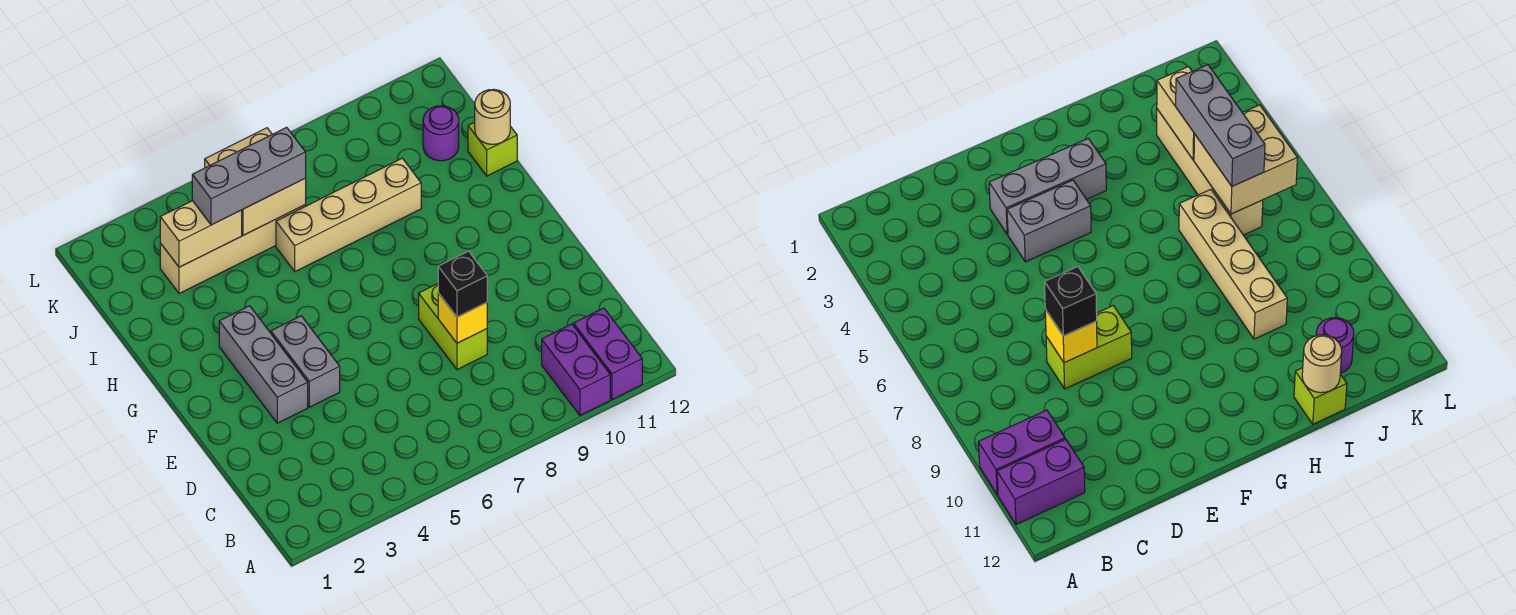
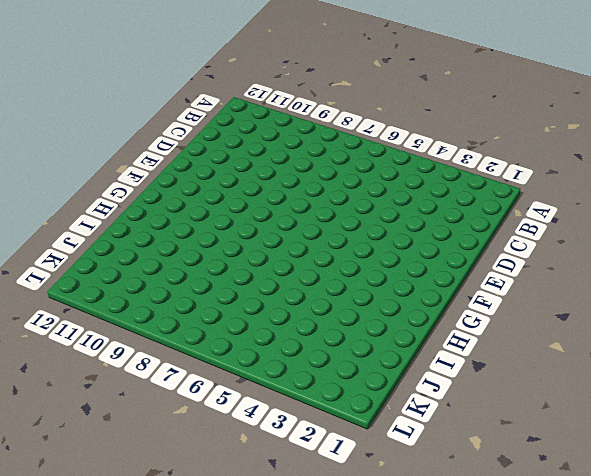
none -> purple brick A10:B10 level 1
none -> purple brick A11:B11 level 1
none -> lime brick D8:E8 level 1

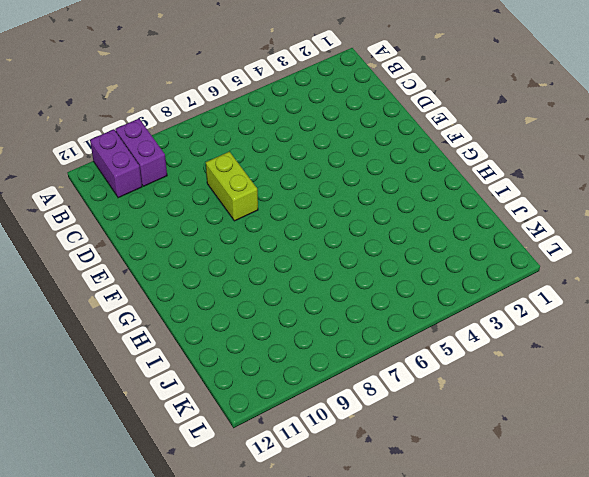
none -> grey brick E3:G3 level 1
none -> grey brick E4:F4 level 1
none -> tan brick I6:I9 level 1

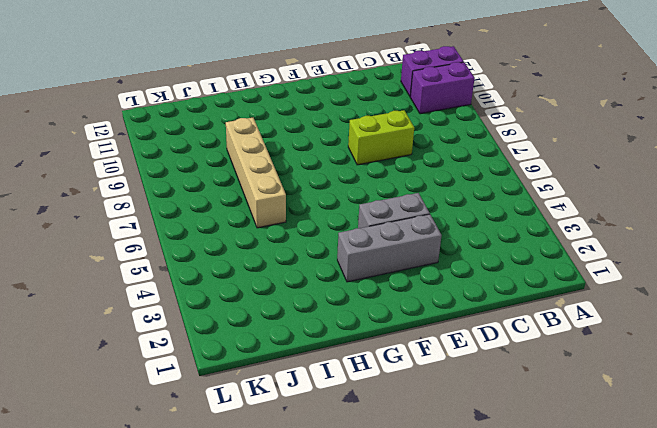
none -> lime brick I12 level 1
none -> tan brick J3:J6 level 1
none -> purple round brick J11 level 1

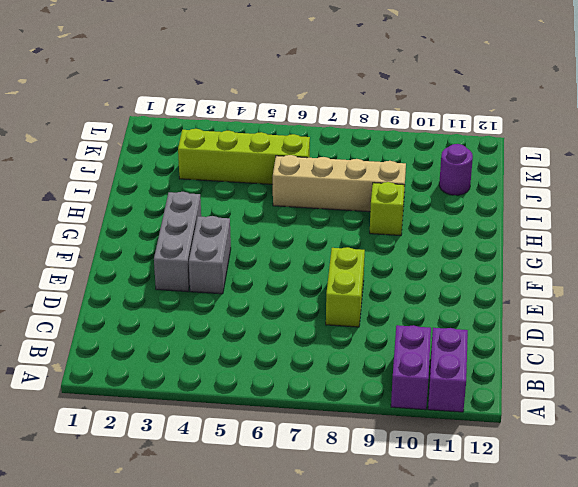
lime brick H9 level 1 -> lime brick I12 level 1
lime brick J3:J6 level 1 -> tan brick J3:J6 level 1
none -> yellow brick D8 level 2
none -> tan round brick I12 level 2
none -> tan brick J3:J4 level 2

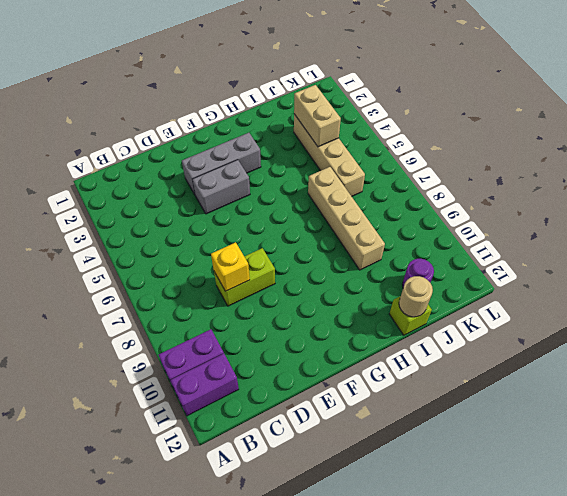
none -> tan brick J5:K6 level 2
none -> black brick D8 level 3
none -> grey brick J4:J6 level 3

